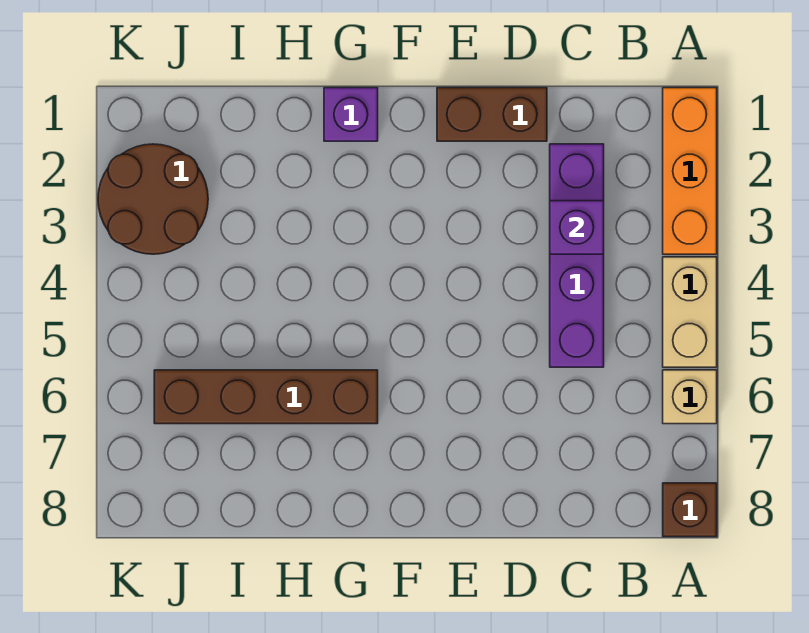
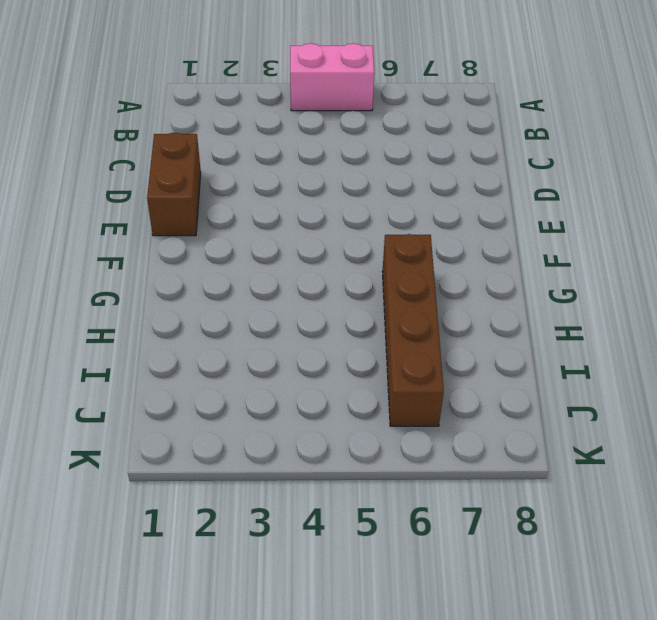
pink brick A4:A5 level 1 -> tan brick A4:A5 level 1
none -> orange brick A1:A3 level 1
none -> tan brick A6 level 1

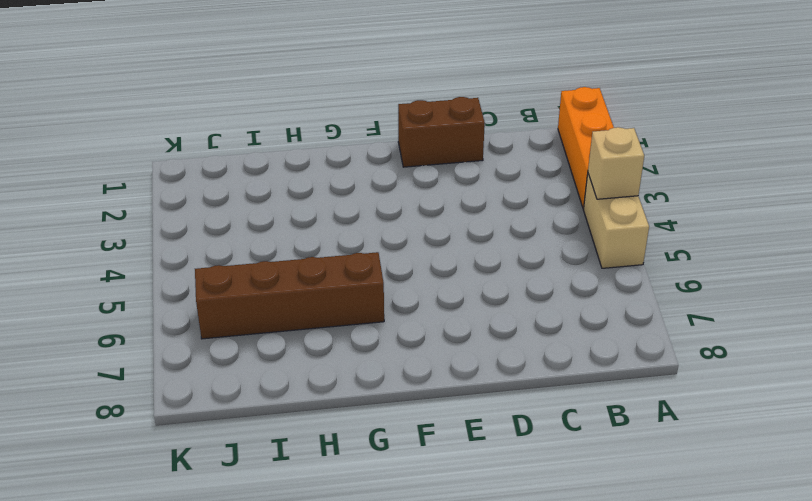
tan brick A4 level 2 -> tan brick A6 level 1
none -> brown brick A8 level 1
none -> purple brick C2:C5 level 1

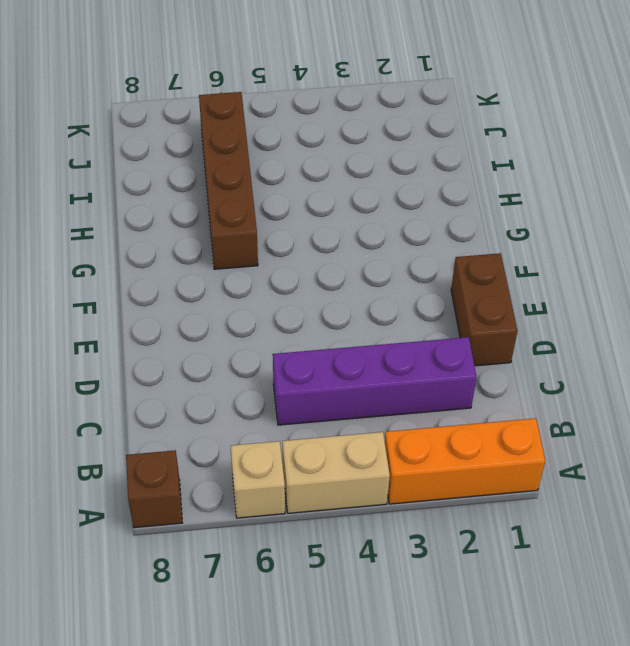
none -> purple brick G1 level 1
none -> brown round brick J2:K3 level 1

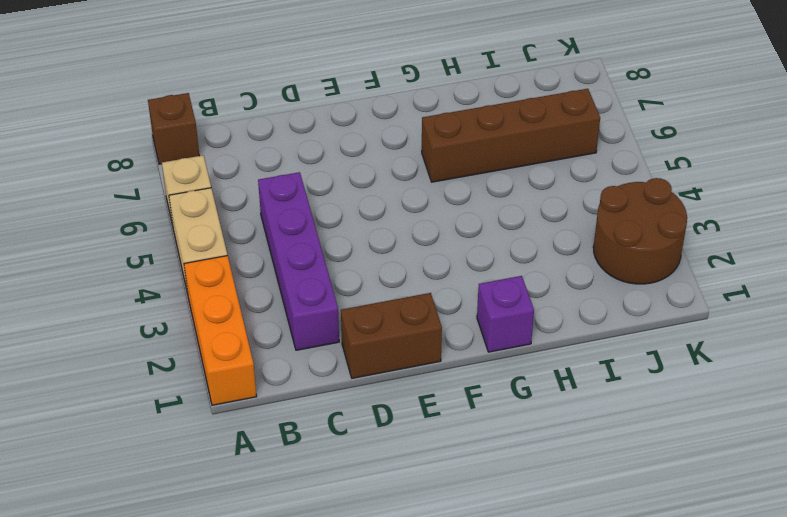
none -> purple brick C3 level 2

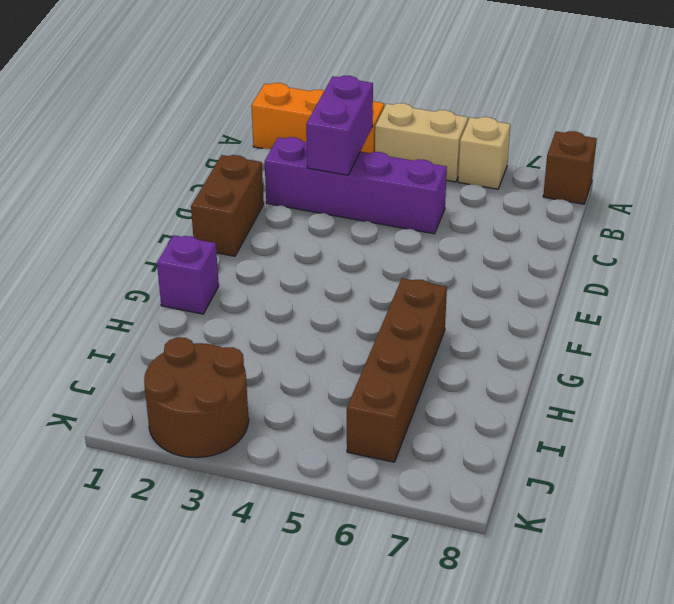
purple brick B3:C3 level 2 -> purple brick C3 level 2

